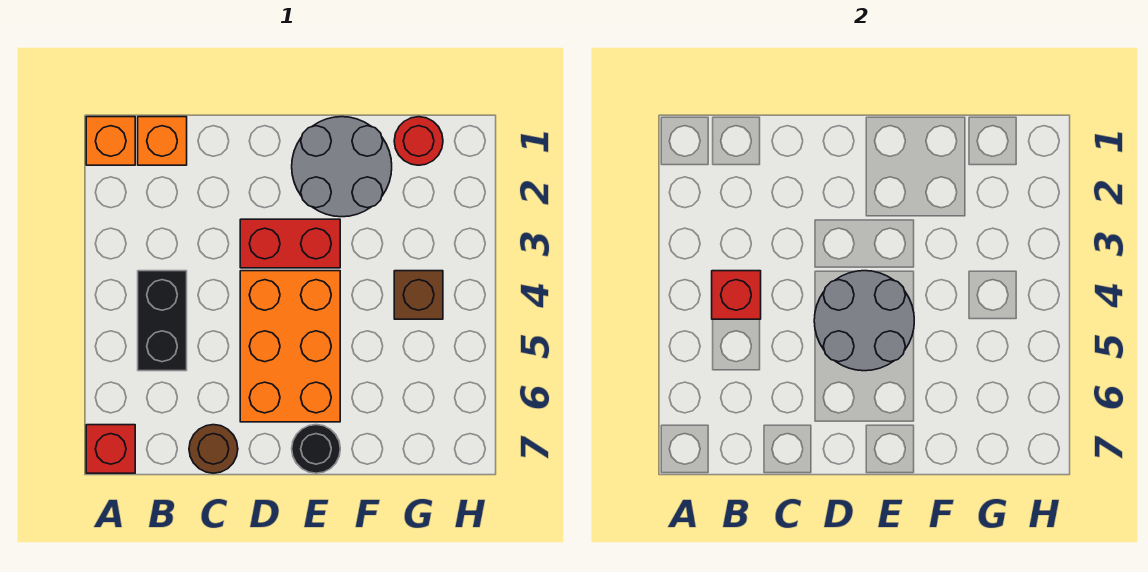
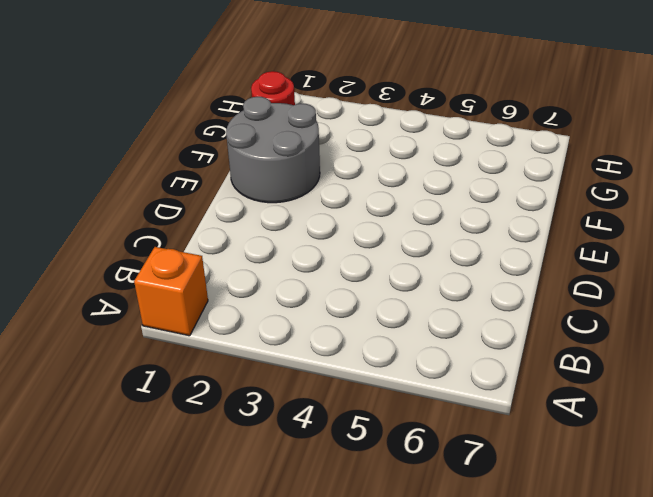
none -> red brick A7 level 1
none -> orange brick B1 level 1
none -> black brick B4:B5 level 1

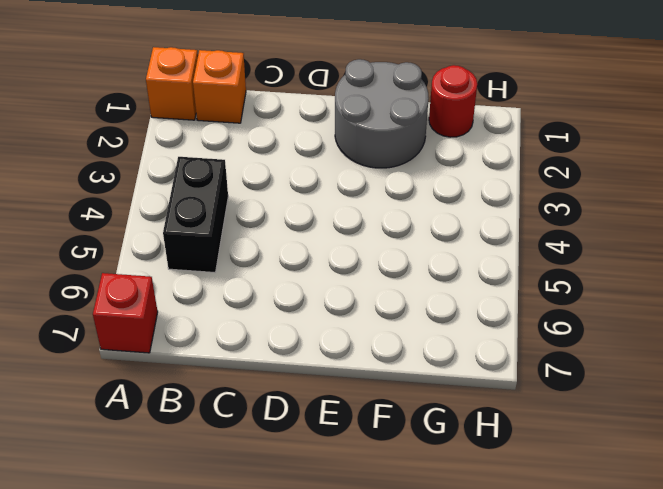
none -> brown round brick C7 level 1
none -> red brick D3:E3 level 1
none -> orange brick D4:E6 level 1

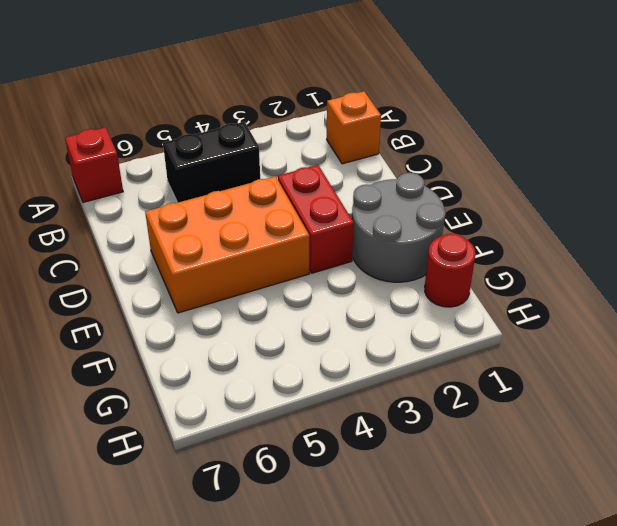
none -> orange brick A1 level 1
none -> brown round brick C7 level 1
none -> black round brick E7 level 1

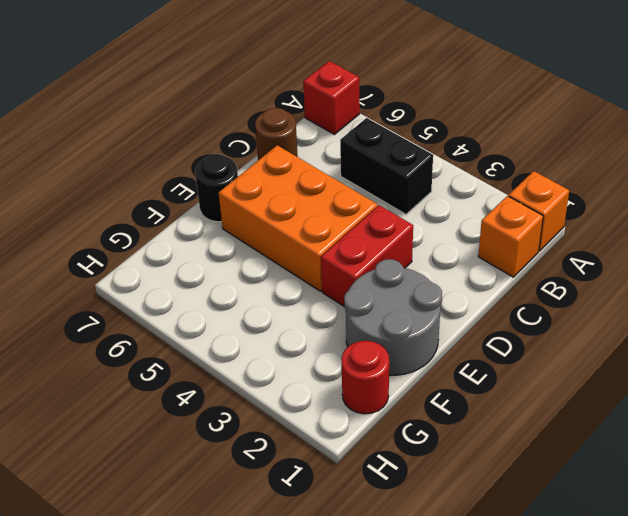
none -> brown brick G4 level 1
none -> red brick B4 level 2
none -> grey round brick D4:E5 level 2

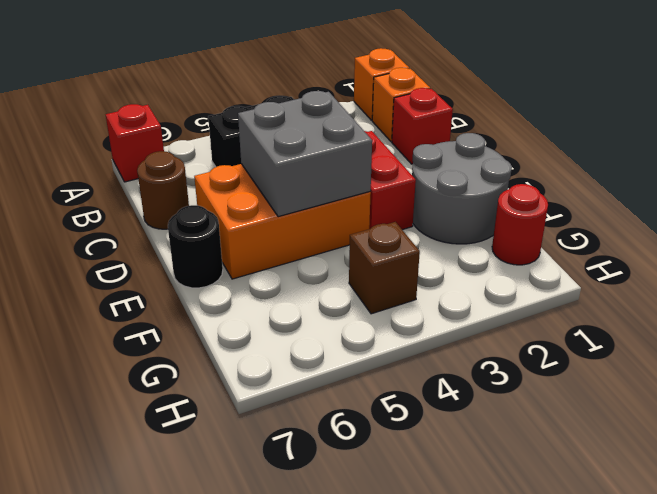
red brick C1 level 1 -> red brick B4 level 2
grey brick D4:E5 level 2 -> grey round brick D4:E5 level 2

